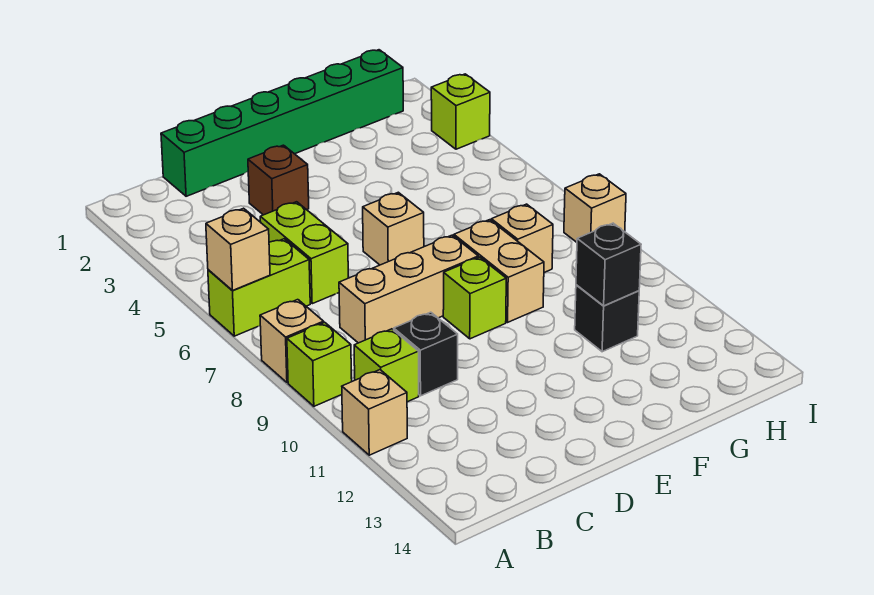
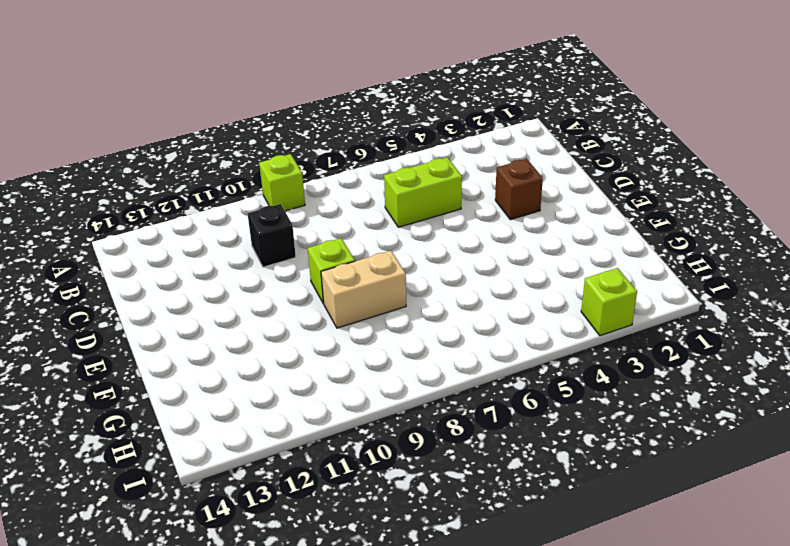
none -> lime brick A6:B6 level 1
none -> tan brick A8 level 1
none -> tan brick A11 level 1

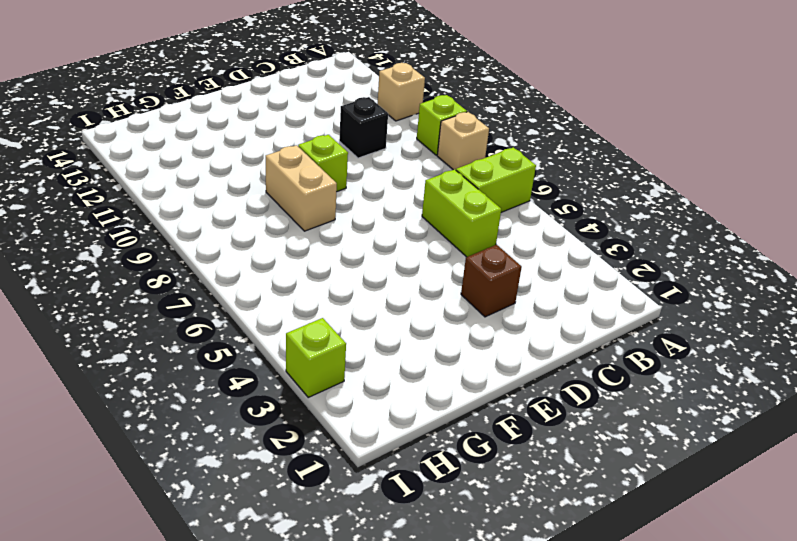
none -> lime brick B10 level 1
none -> green brick C1:H1 level 1
none -> tan brick C8:E8 level 1

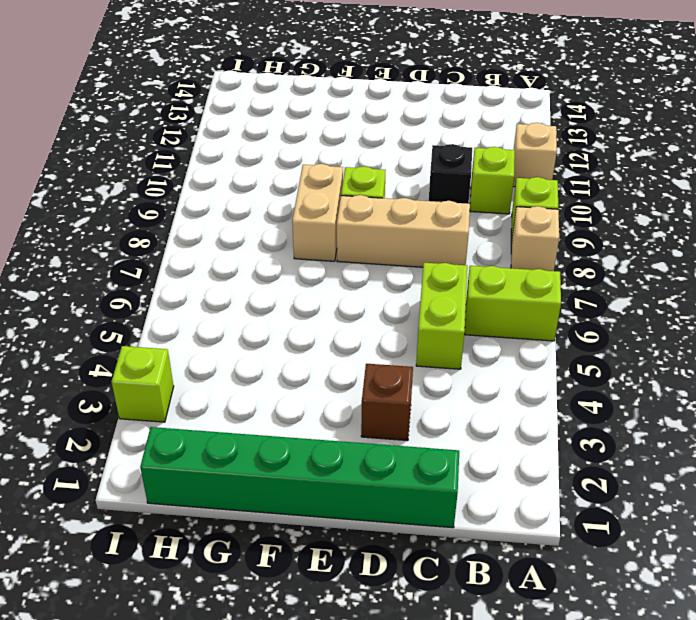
none -> tan brick E6 level 1
none -> tan brick G8 level 1
none -> black brick G11 level 1

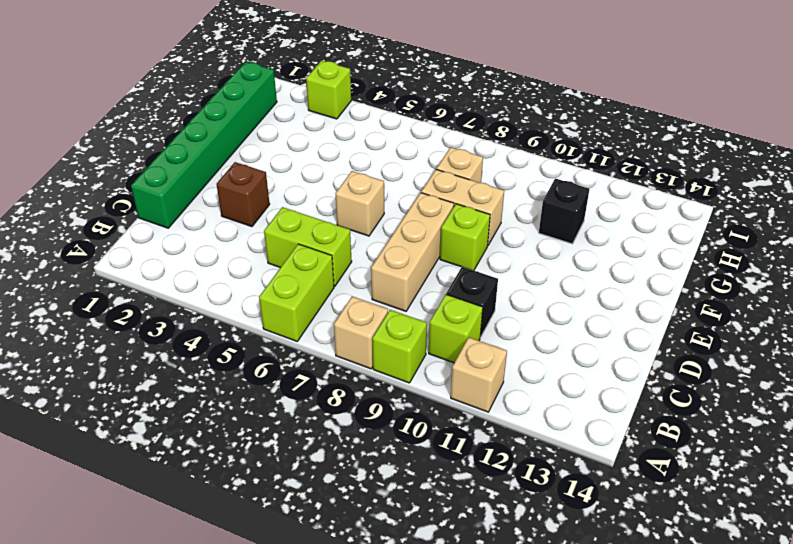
none -> tan brick I8 level 1
none -> tan brick A6 level 2
none -> black brick G11 level 2

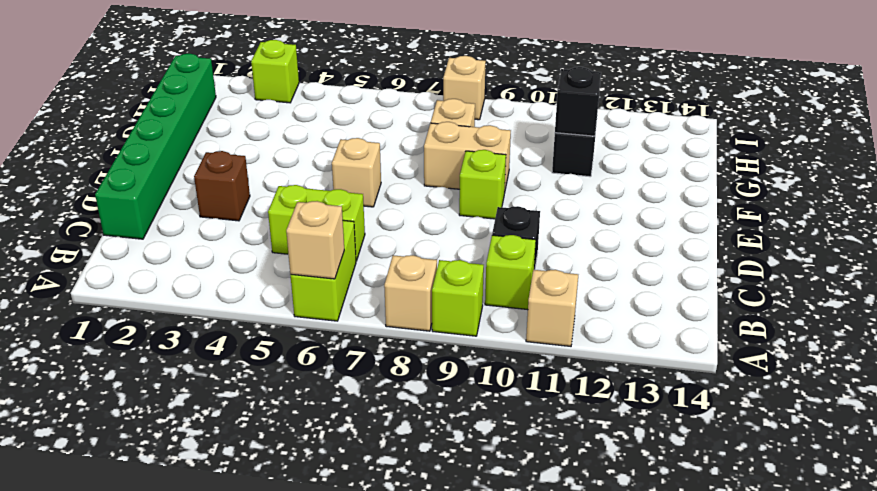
none -> tan brick C8:E8 level 1

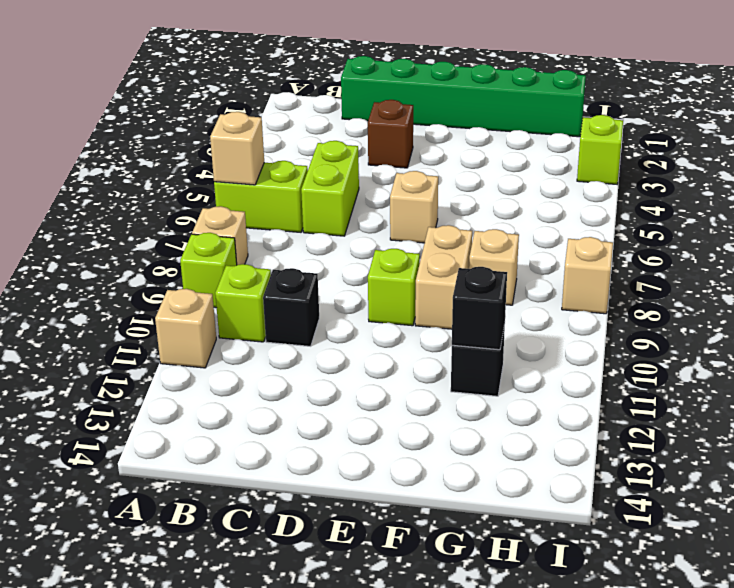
none -> tan brick C8:E8 level 1

